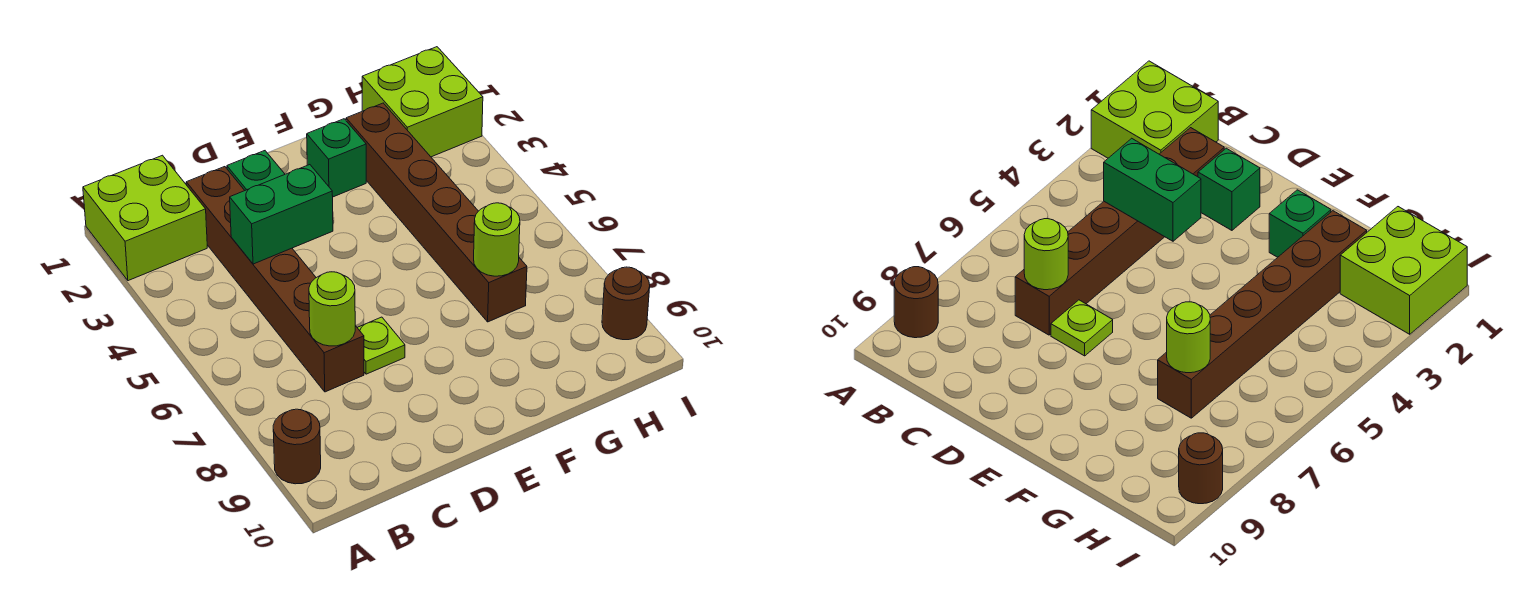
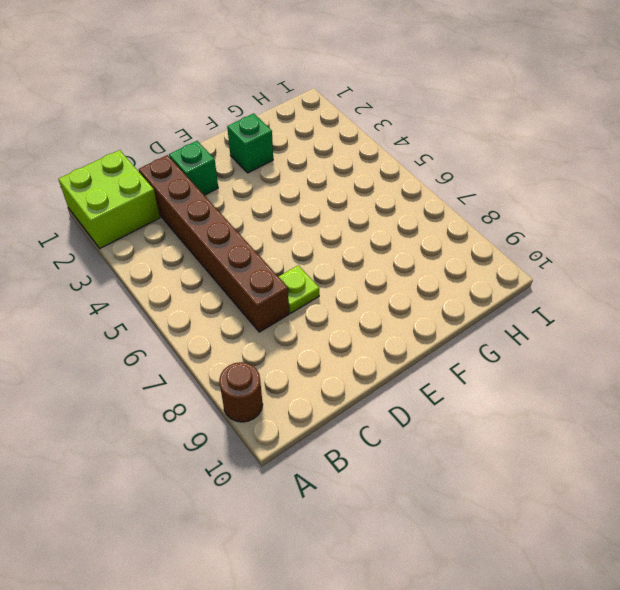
none -> brown brick G2:G7 level 1
none -> lime brick H1:I2 level 1
none -> brown round brick I9 level 1

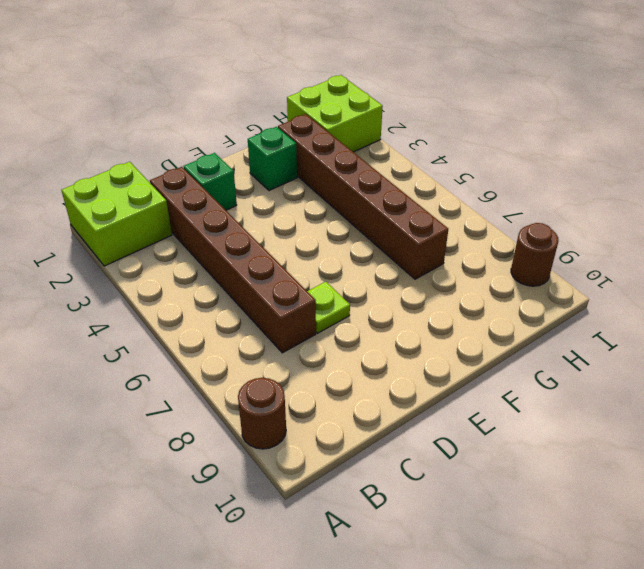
none -> green brick C4:D4 level 2
none -> lime round brick C7 level 2
none -> lime round brick G7 level 2

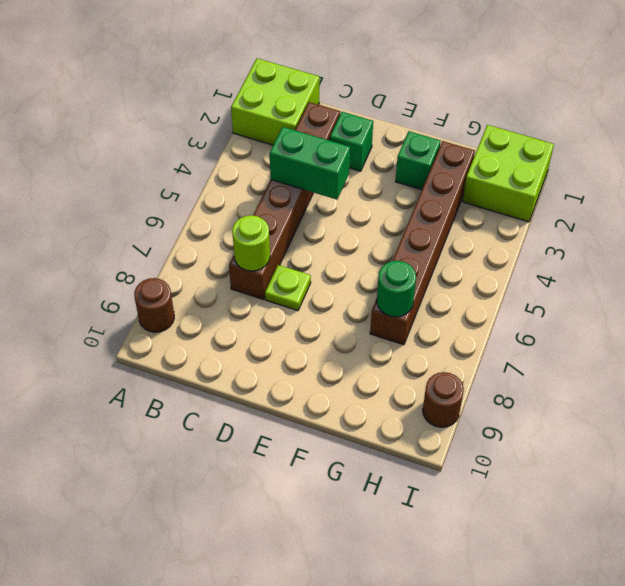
green round brick G7 level 2 -> lime round brick G7 level 2

